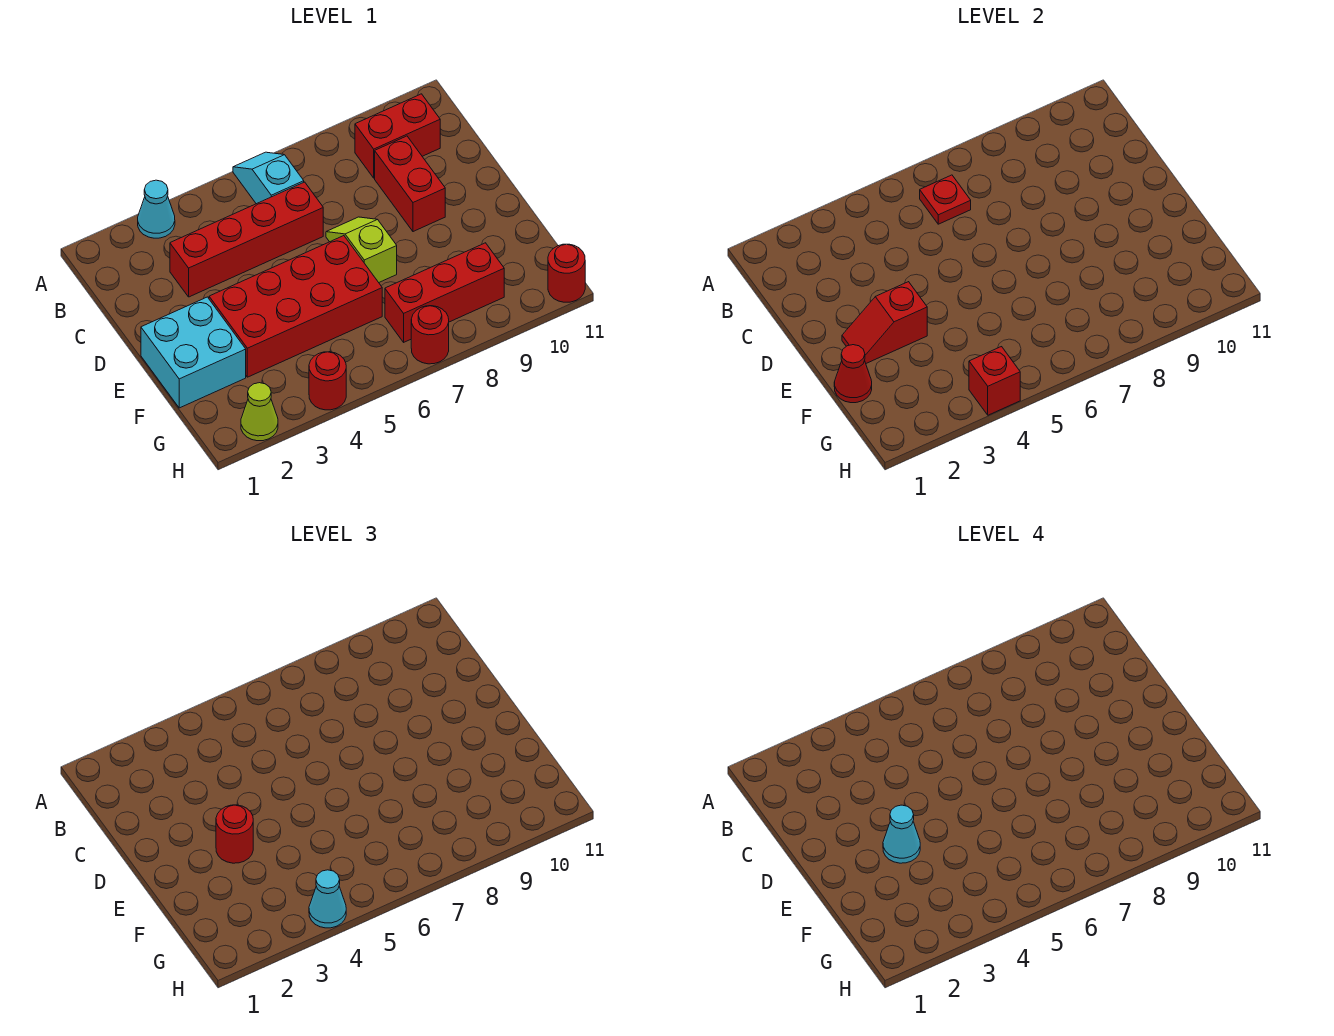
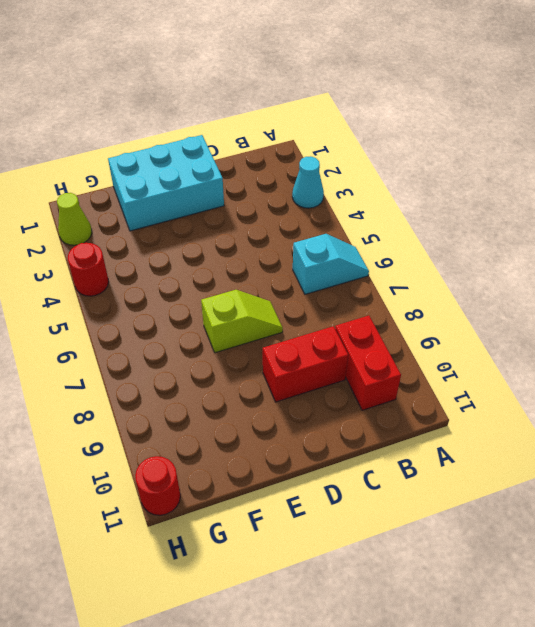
cyan brick D1:F2 level 1 -> cyan brick E1:F2 level 1
none -> red brick C3:C6 level 1
none -> red brick E3:F6 level 1
none -> red brick G7:G9 level 1

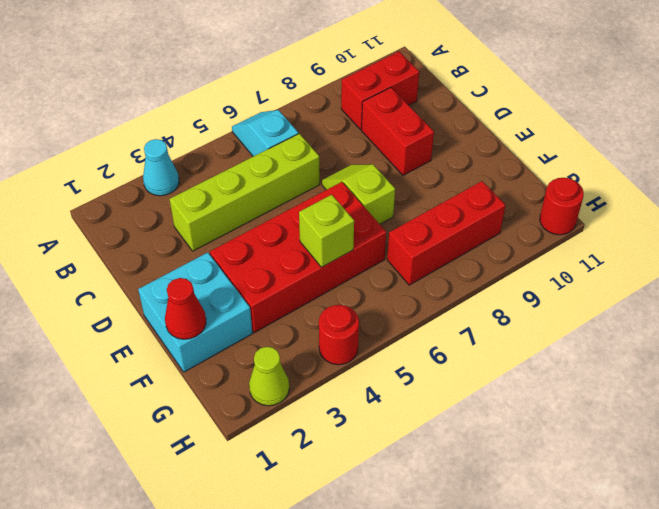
lime brick C3:C6 level 1 -> red brick C3:C6 level 1
lime brick F5 level 2 -> none
none -> red round brick H7 level 1
none -> red plate B6 level 2
none -> red slope E2:E3 level 2 top 3

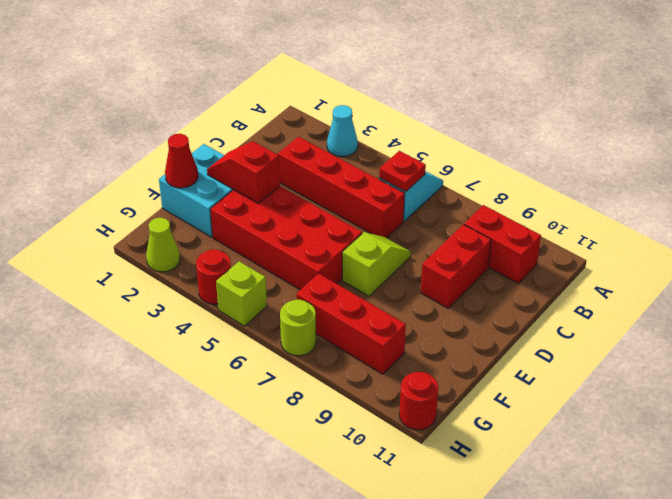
lime brick H5 level 1 -> none
lime round brick H7 level 1 -> red round brick H7 level 1
none -> red brick H4 level 2
none -> red round brick E3 level 3
none -> cyan cone H4 level 3

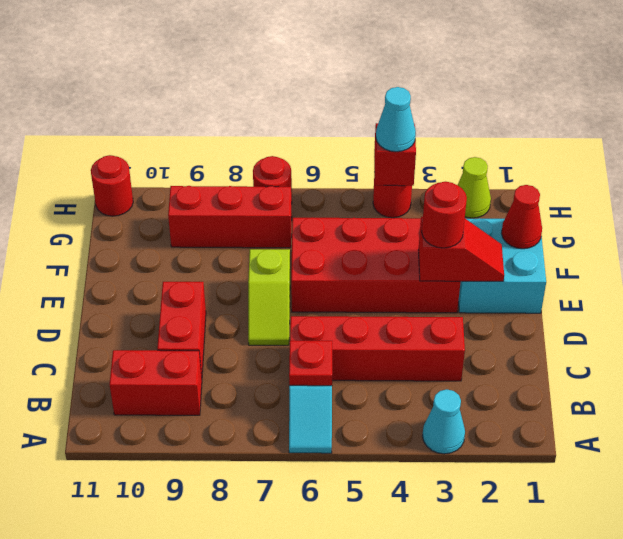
none -> cyan cone E3 level 4

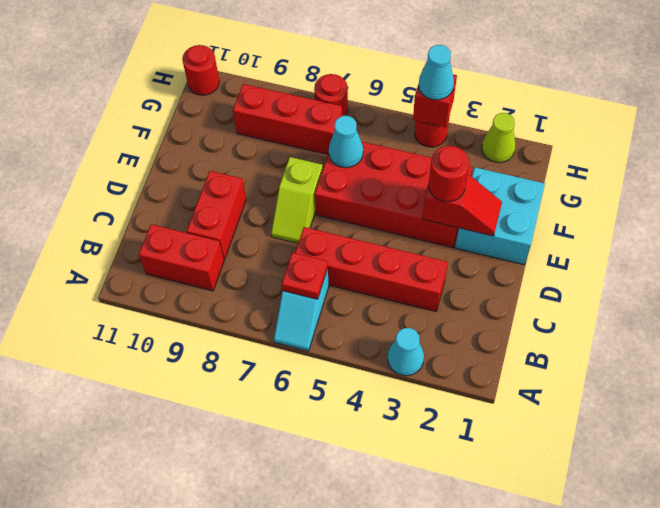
cyan cone F6 level 2 -> cyan cone E3 level 4
none -> red cone F1 level 2

